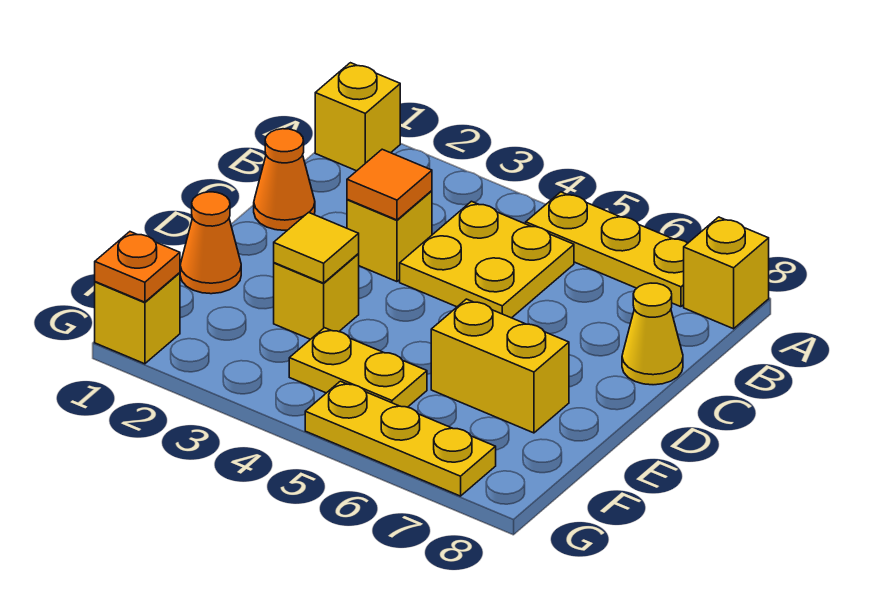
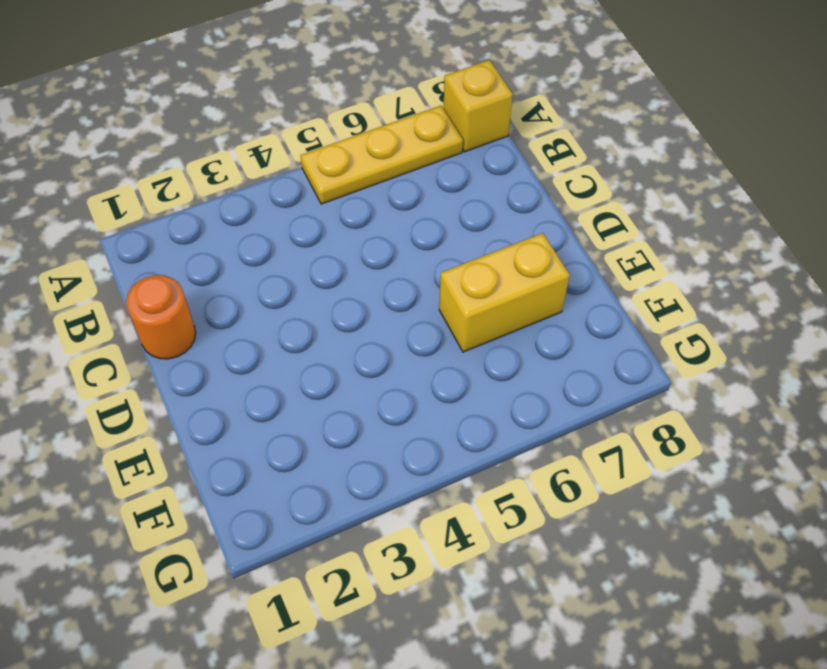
orange round brick C1 level 1 -> orange cone C1 level 1
none -> yellow brick A1 level 1
none -> yellow plate B4:C5 level 1
none -> yellow brick C3 level 1

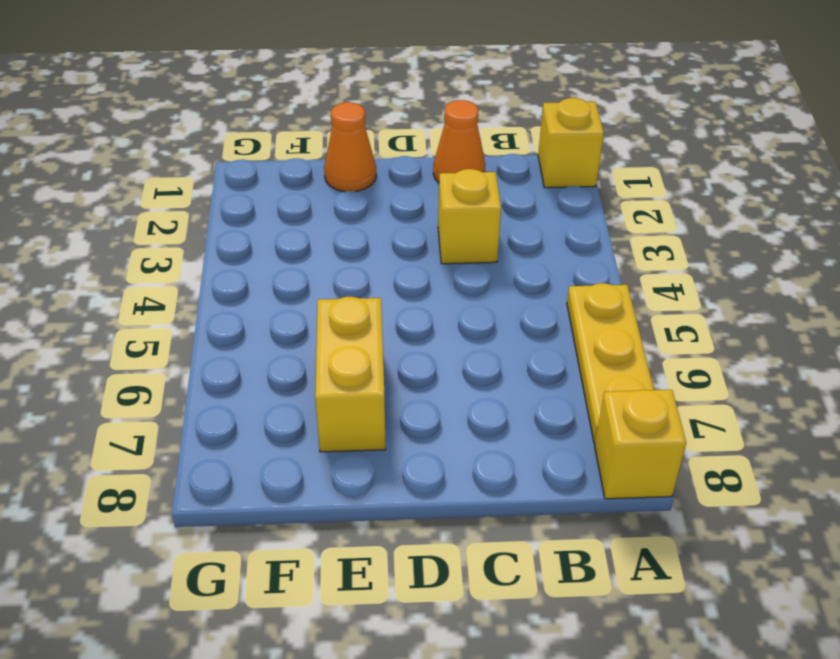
none -> yellow plate B4:C5 level 1
none -> yellow cone C8 level 1
none -> yellow brick E3 level 1

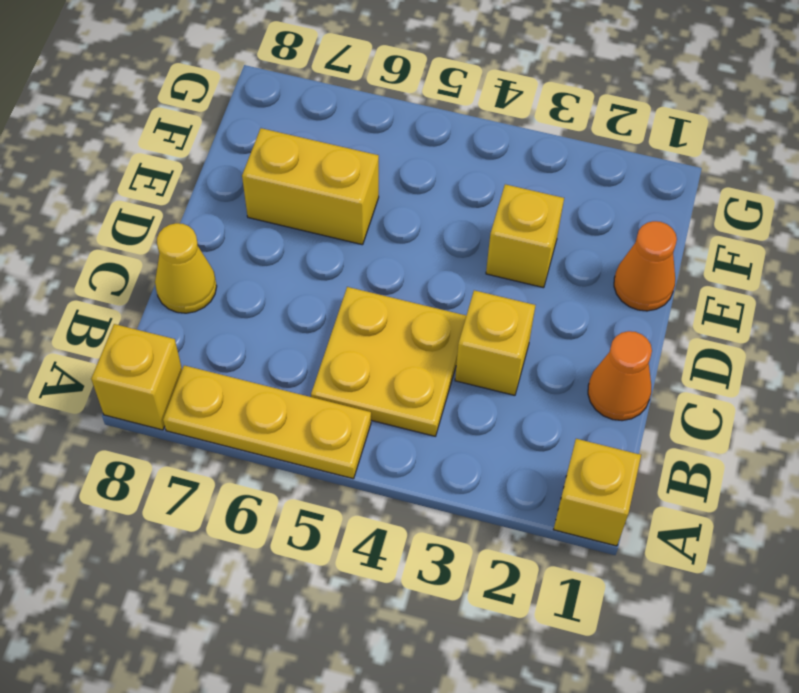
none -> yellow plate F4:F5 level 1
none -> yellow brick G1 level 1
none -> yellow plate G5:G7 level 1

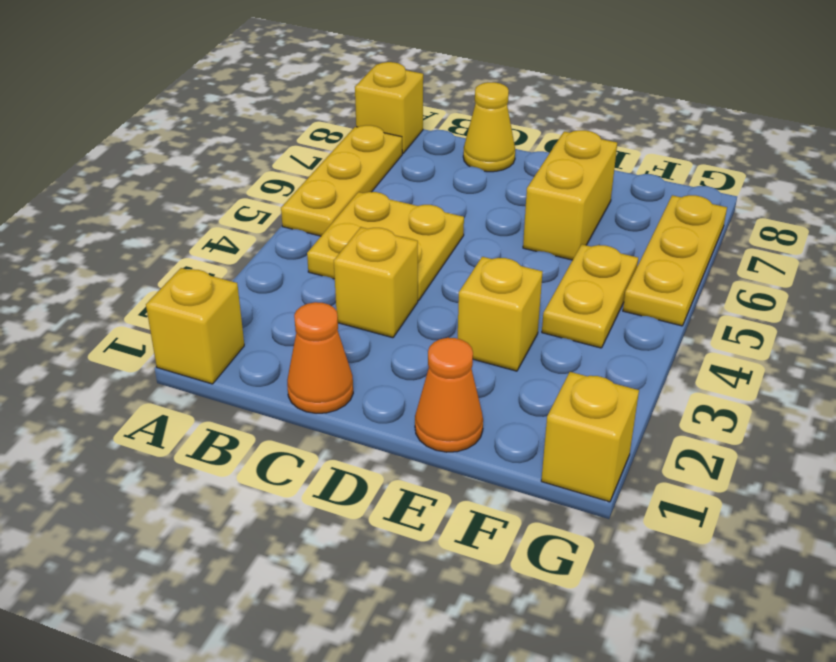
none -> orange tile C3 level 2
none -> yellow tile E3 level 2
none -> orange plate G1 level 2

